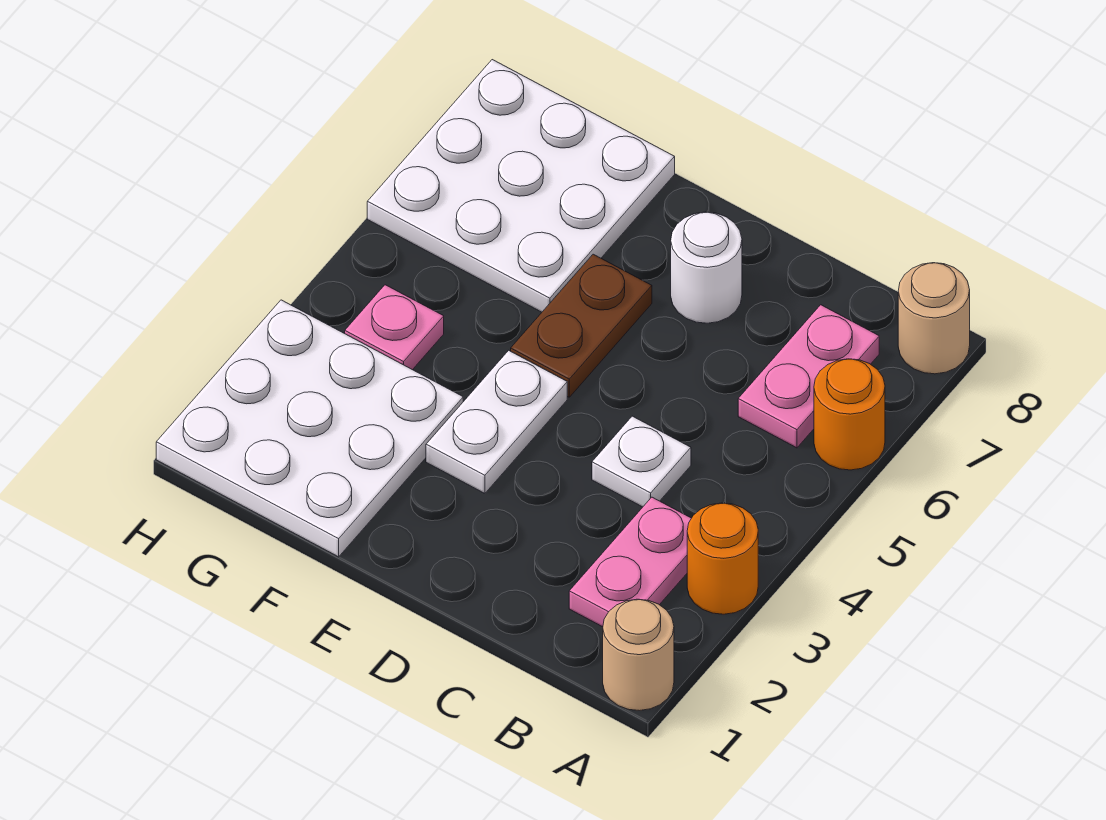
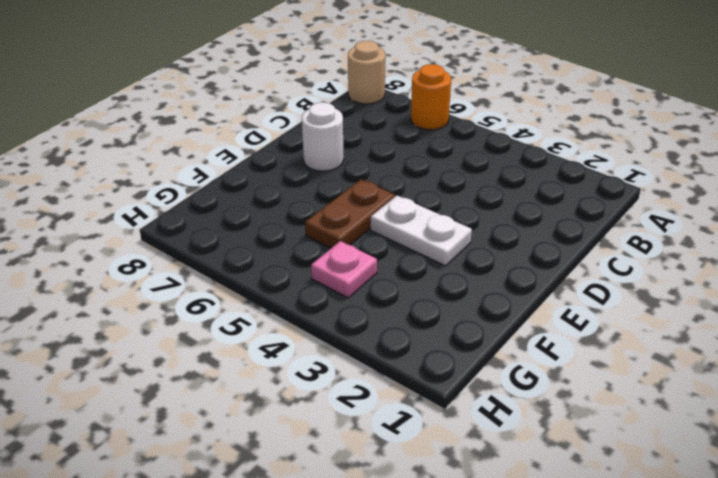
brown plate E5:F5 level 1 -> brown plate E5:E6 level 1
none -> tan round brick A1 level 1
none -> orange round brick A3 level 1
none -> pink plate B2:B3 level 1

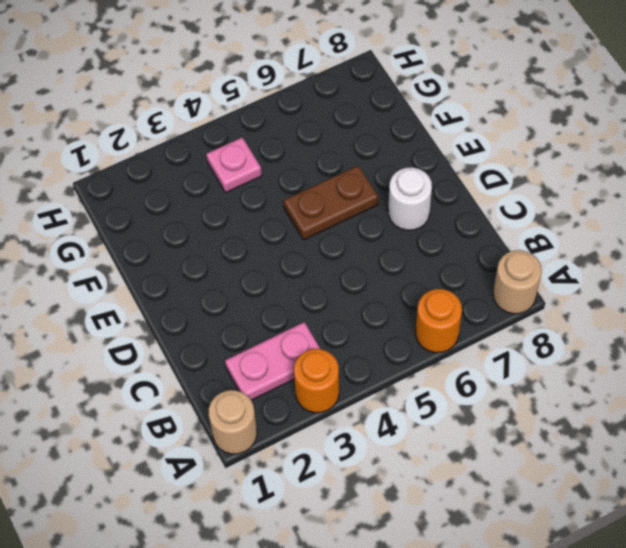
none -> pink plate B6:B7 level 1
none -> white plate C4 level 1
none -> white plate E3:E4 level 1

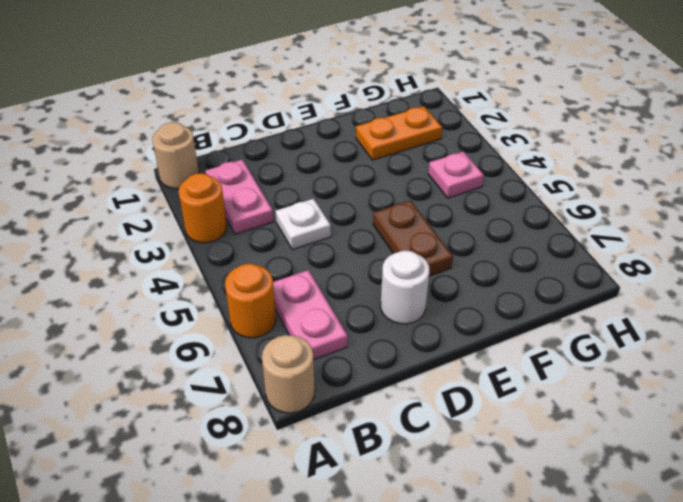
orange plate F2:G2 level 1 -> white plate F1:H3 level 1
none -> white plate E3:E4 level 1
none -> white plate F6:H8 level 1

